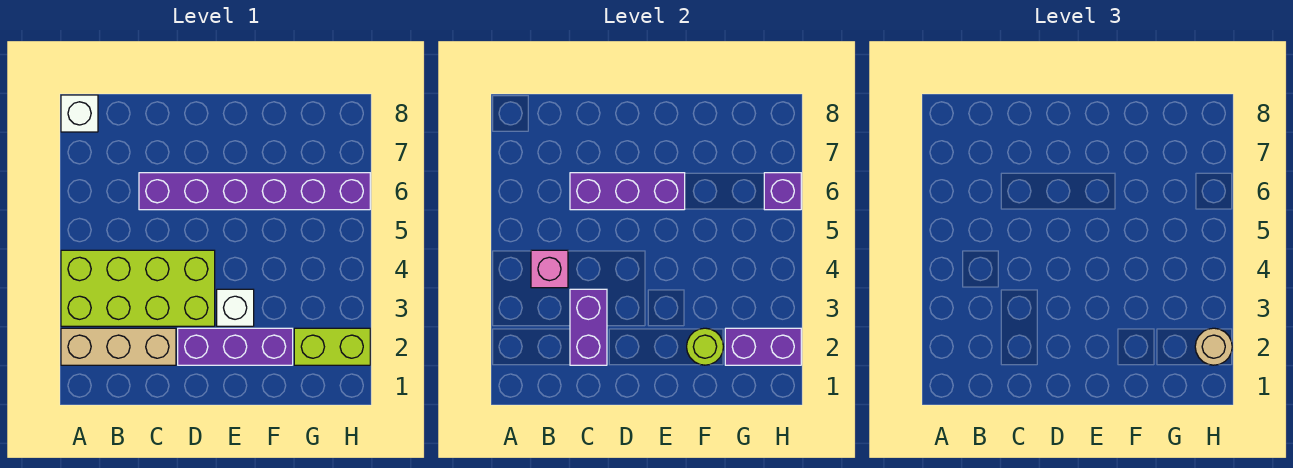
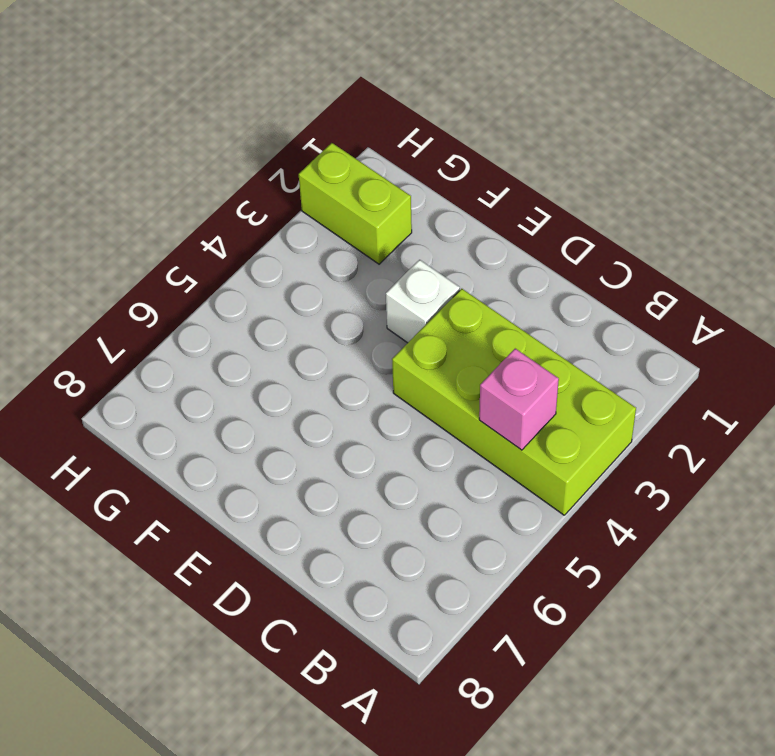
none -> tan brick A2:C2 level 1
none -> white brick A8 level 1
none -> purple brick C6:H6 level 1

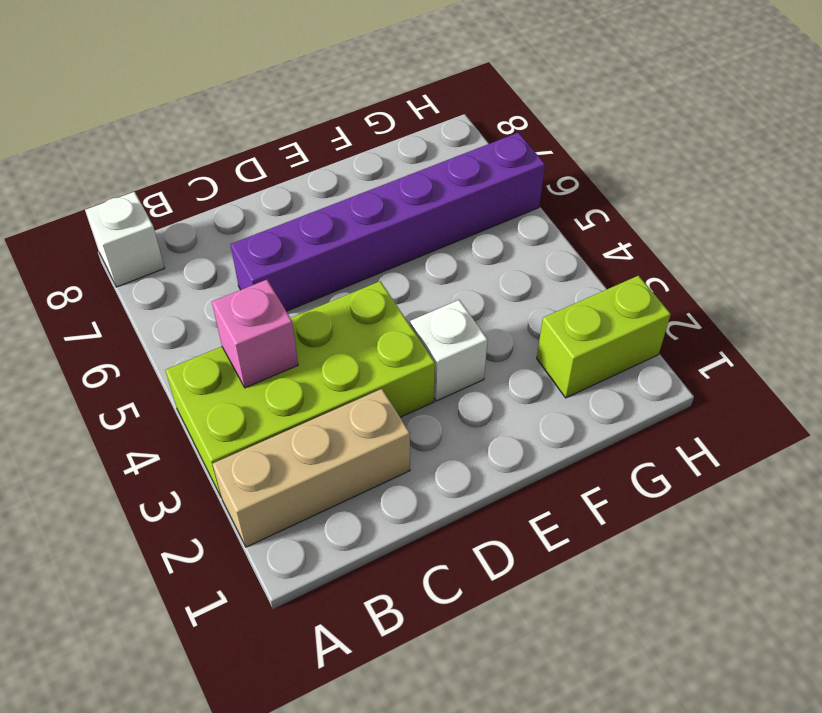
none -> purple brick D2:F2 level 1
none -> purple brick C2:C3 level 2
none -> purple brick C6:E6 level 2

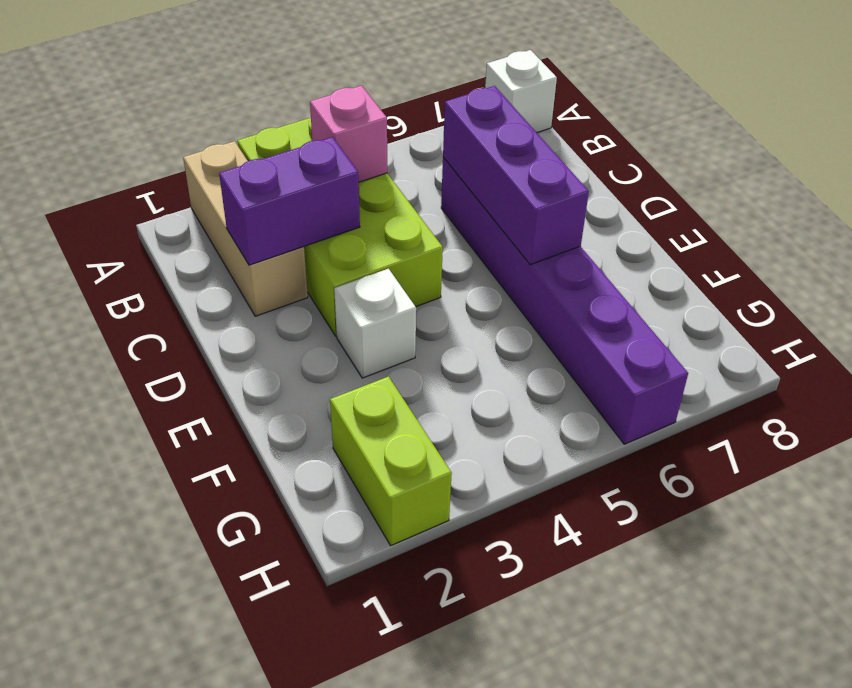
none -> purple brick D2:F2 level 1
none -> lime round brick F2 level 2
none -> purple brick G2:H2 level 2

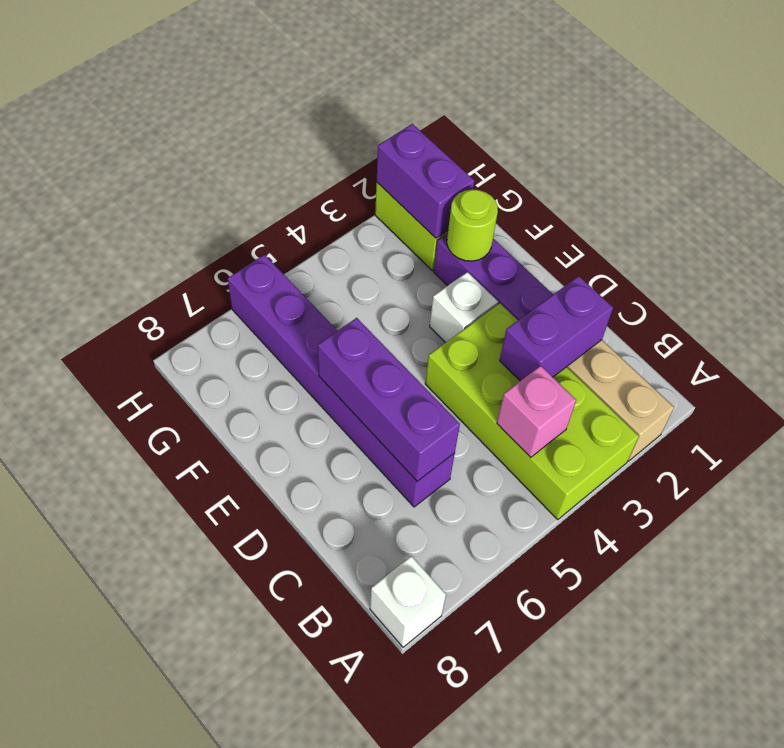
none -> purple brick H6 level 2
none -> tan round brick H2 level 3

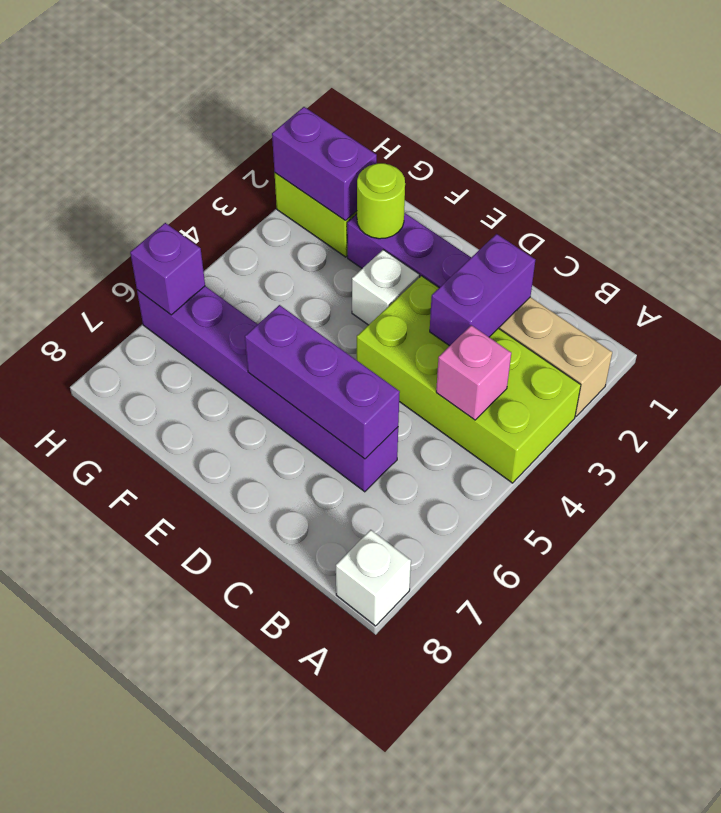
none -> tan round brick H2 level 3

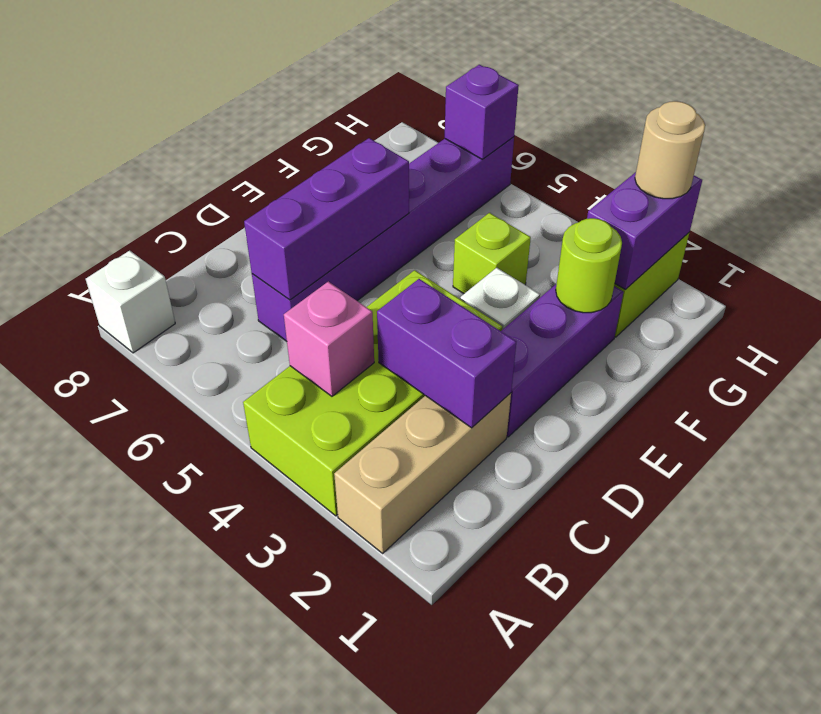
lime brick F4 level 1 -> none

